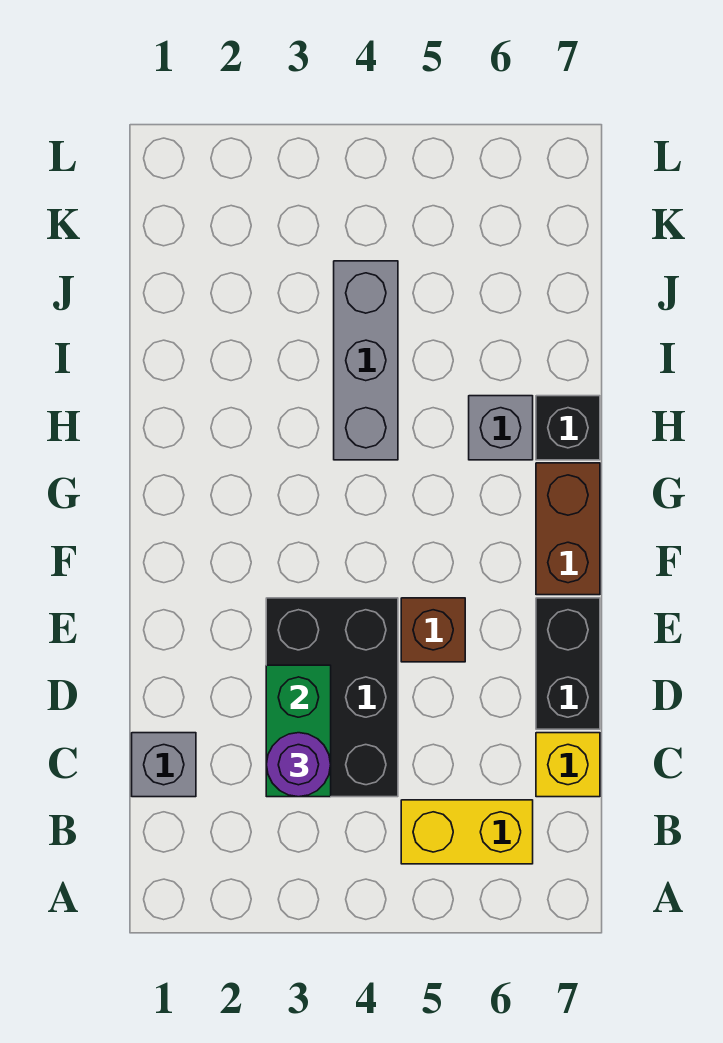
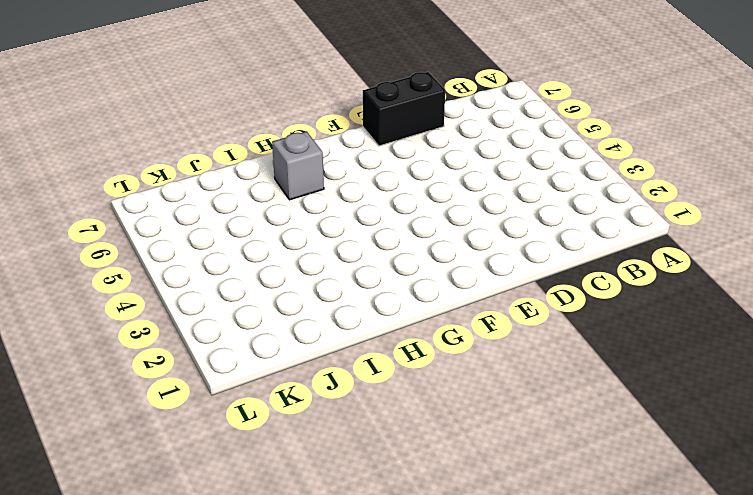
none -> yellow brick B5:B6 level 1
none -> grey brick C1 level 1
none -> black brick C3:E4 level 1

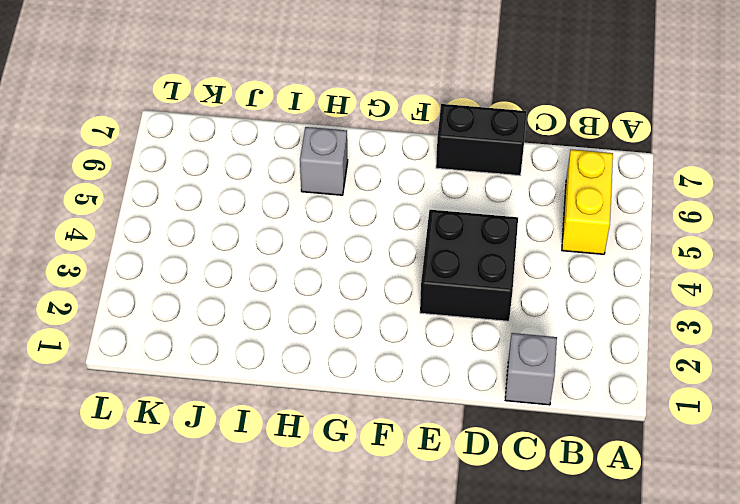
black brick D3:E4 level 1 -> black brick C3:E4 level 1
none -> yellow brick C7 level 1
none -> brown brick E5 level 1
none -> brown brick F7:G7 level 1

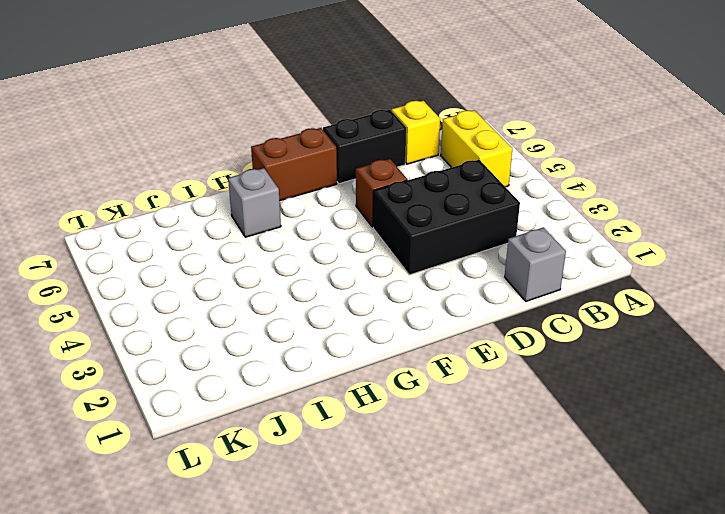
none -> grey brick H4:J4 level 1
none -> black brick H7 level 1
none -> green brick C3:D3 level 2

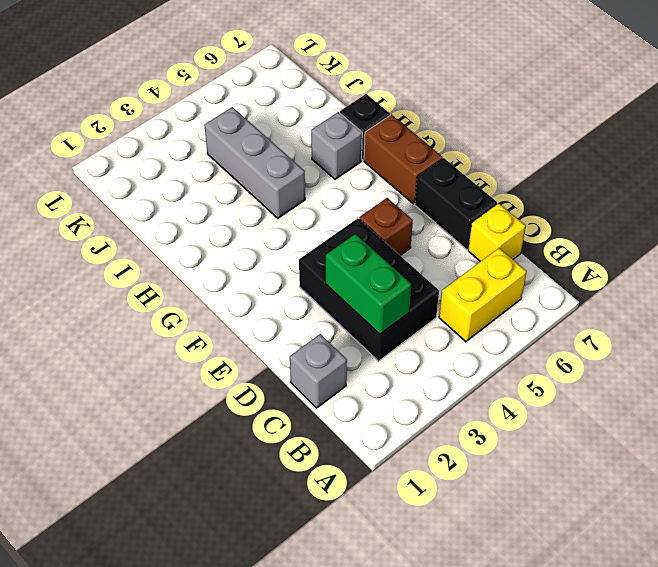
none -> purple round brick C3 level 3

